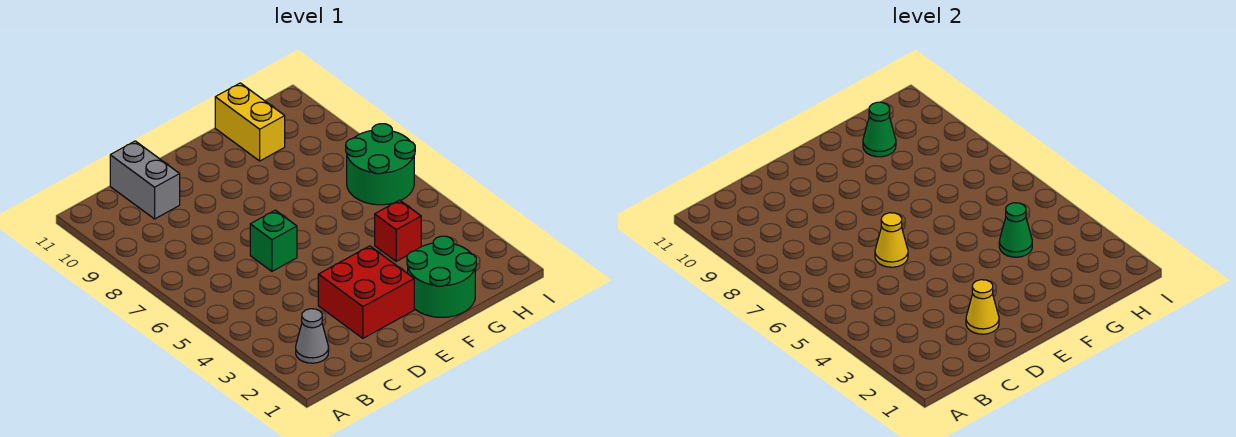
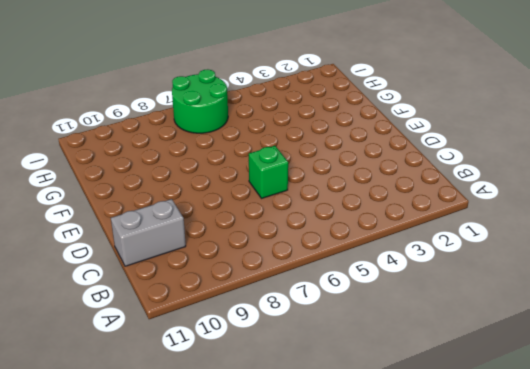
none -> grey cone B2 level 1
none -> red brick D2:E3 level 1
none -> green round brick F1:G2 level 1

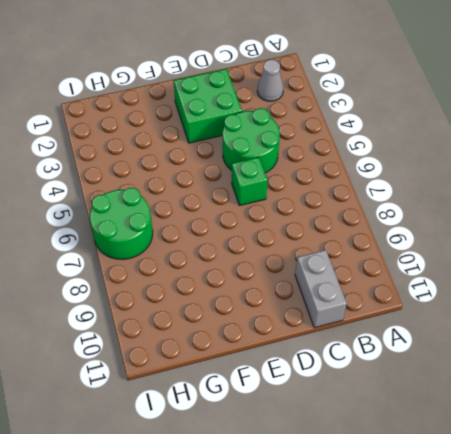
green round brick C4:D5 level 1 -> green round brick F1:G2 level 1
green brick D2:E3 level 1 -> red brick D2:E3 level 1
none -> red brick G4 level 1
none -> yellow brick G10:G11 level 1
none -> yellow cone D2 level 2

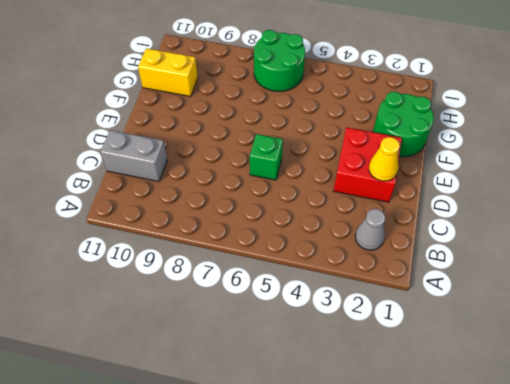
none -> red brick G4 level 1
none -> yellow cone D6 level 2
none -> green cone G4 level 2

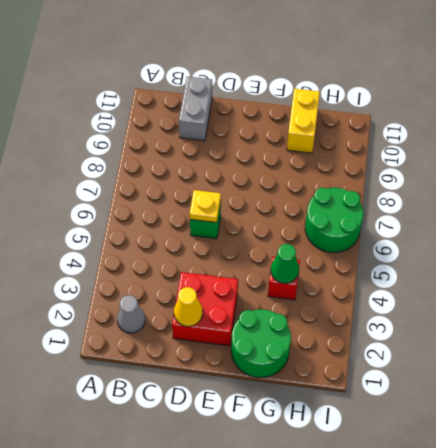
yellow plate D6 level 2 -> yellow cone D6 level 2
none -> green cone G10 level 2

